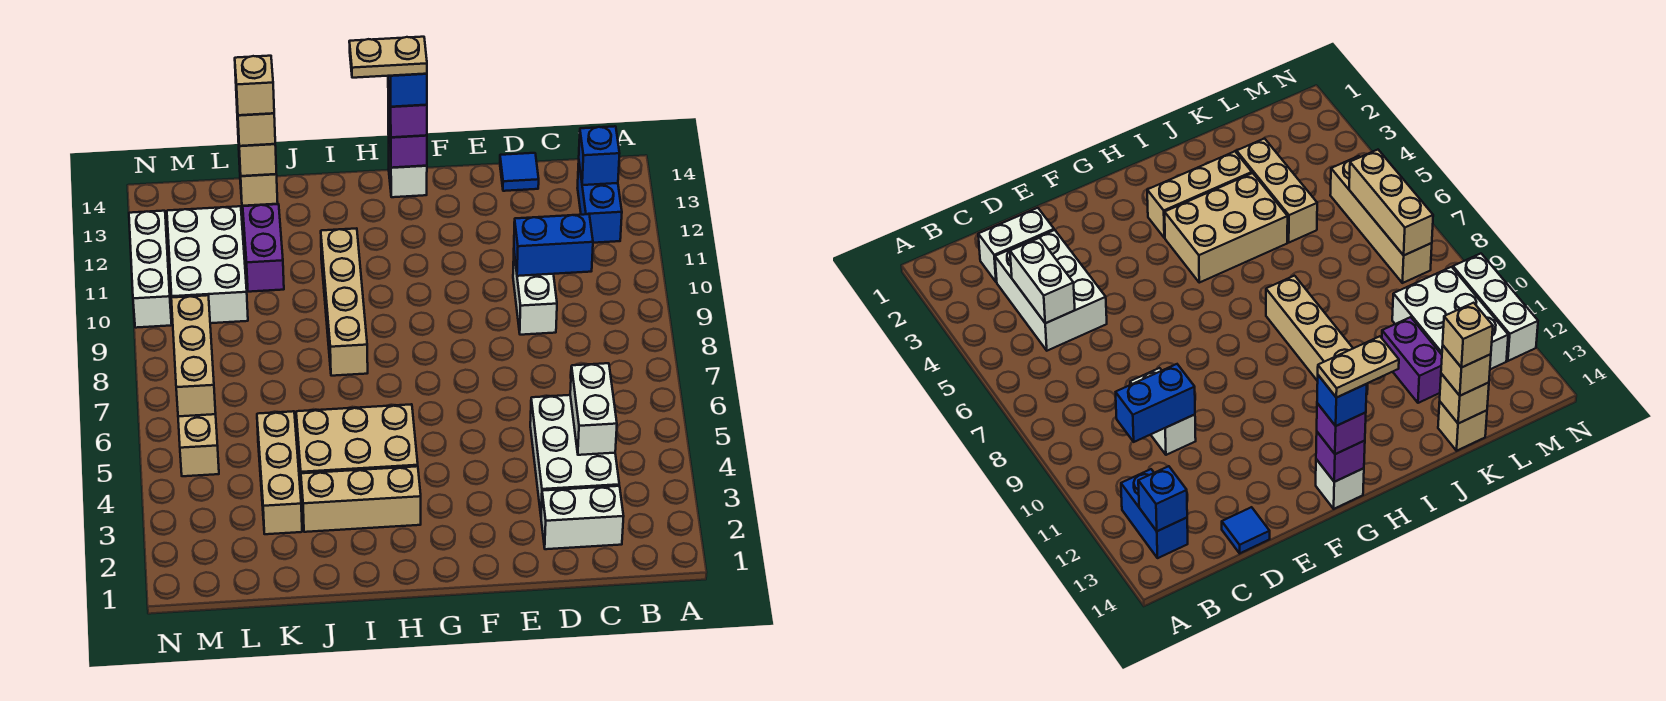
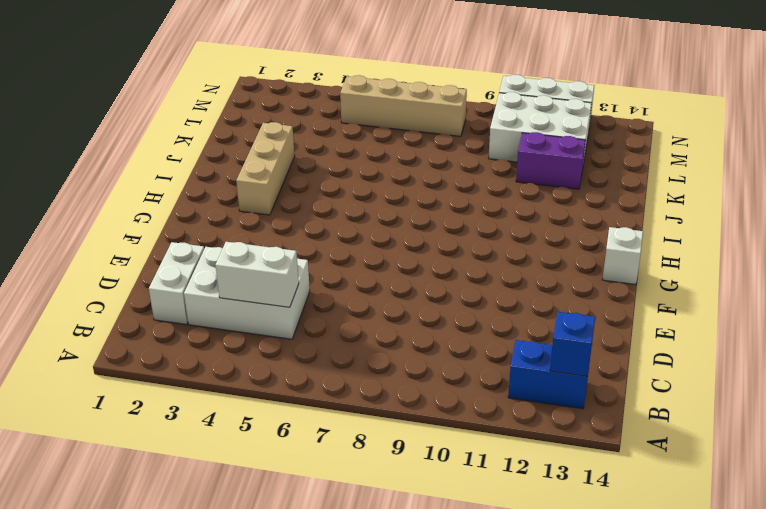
none -> white brick D9:D10 level 1
none -> blue tile D14 level 1
none -> tan brick H4:J5 level 1

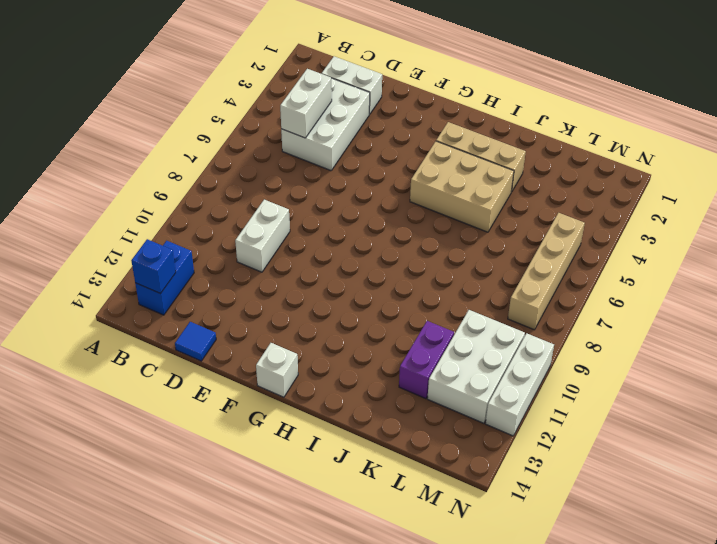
none -> tan brick I8:I11 level 1
none -> tan brick K3:K5 level 1
none -> tan brick K14 level 1

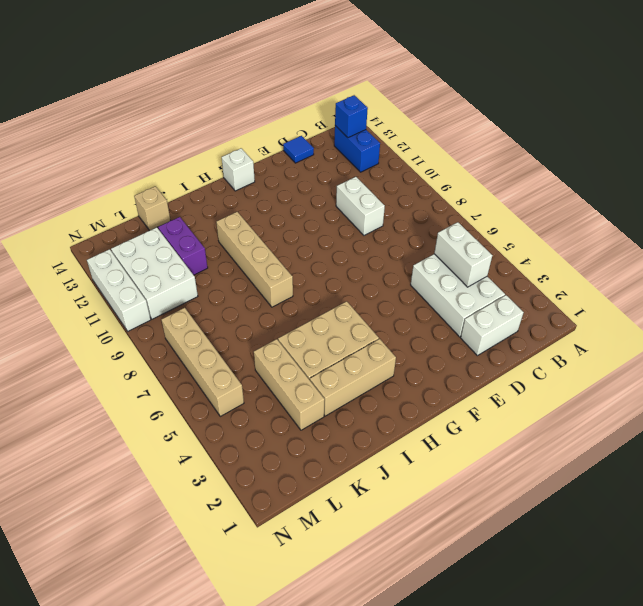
none -> blue brick C10:D10 level 2
none -> purple brick G14 level 2
none -> tan brick K14 level 2

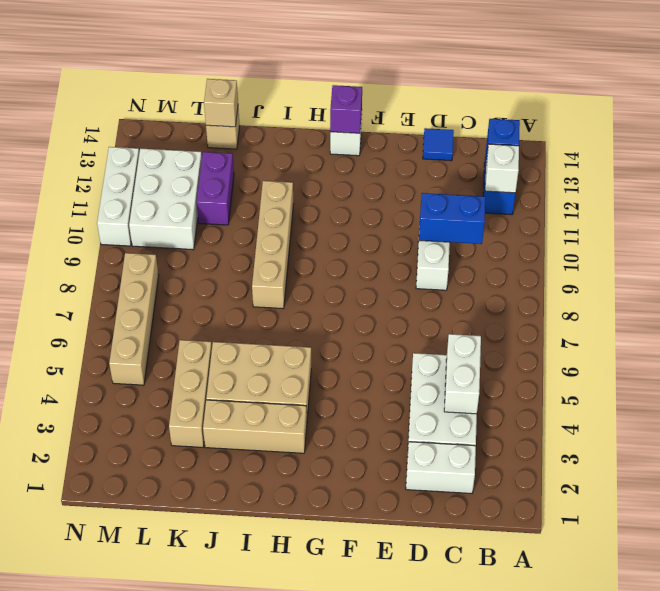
white brick B12 level 2 -> none
none -> tan brick M6:M8 level 2
none -> purple brick G14 level 3
none -> tan brick K14 level 3

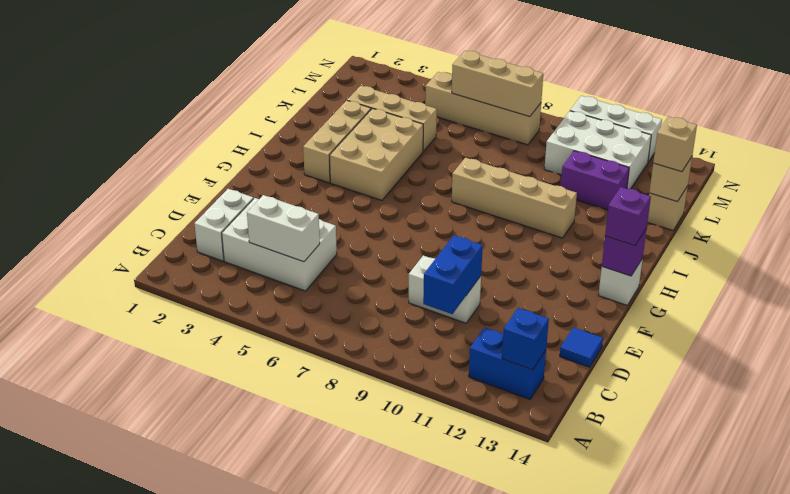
none -> blue brick G14 level 4
none -> tan brick K14 level 4
none -> tan plate G14:H14 level 5

